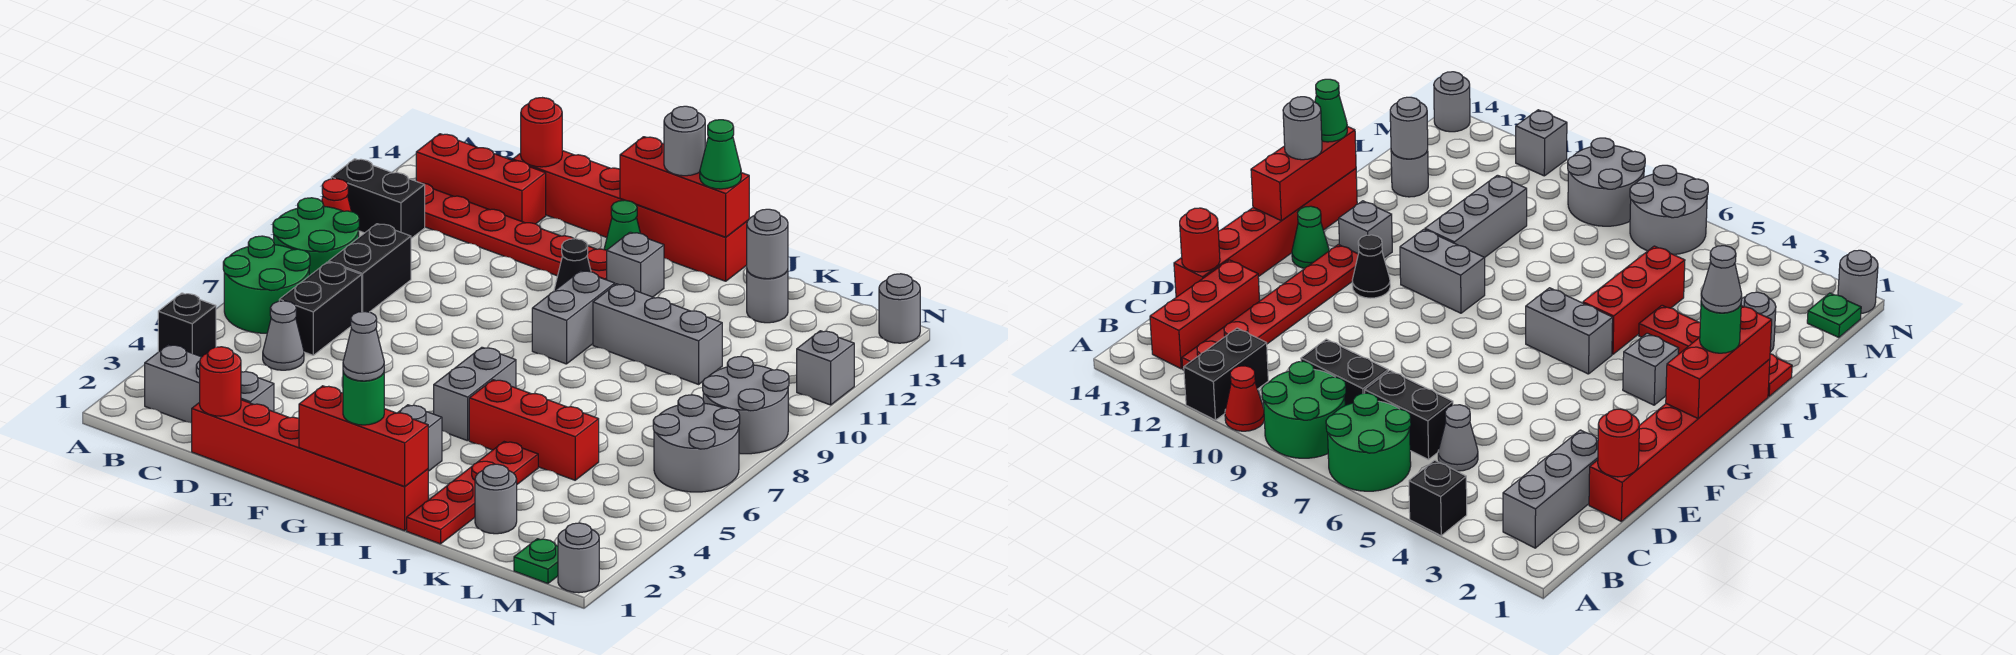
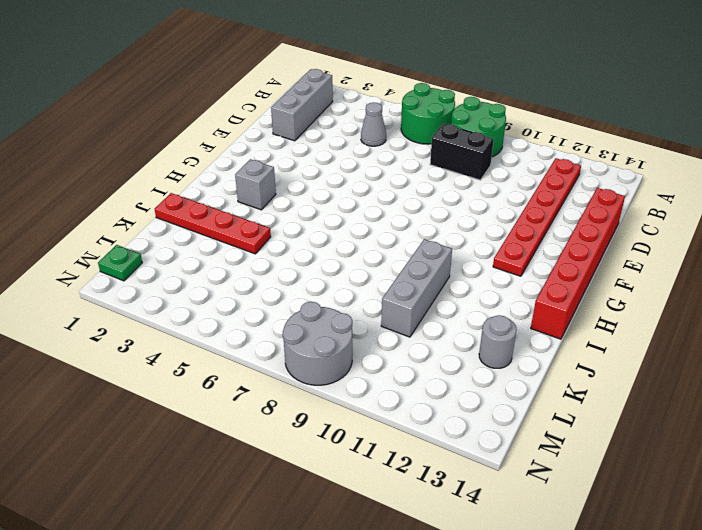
none -> black brick A4 level 1
none -> red cone A10 level 1
none -> black brick A11:B11 level 1
none -> red brick B13:D13 level 1

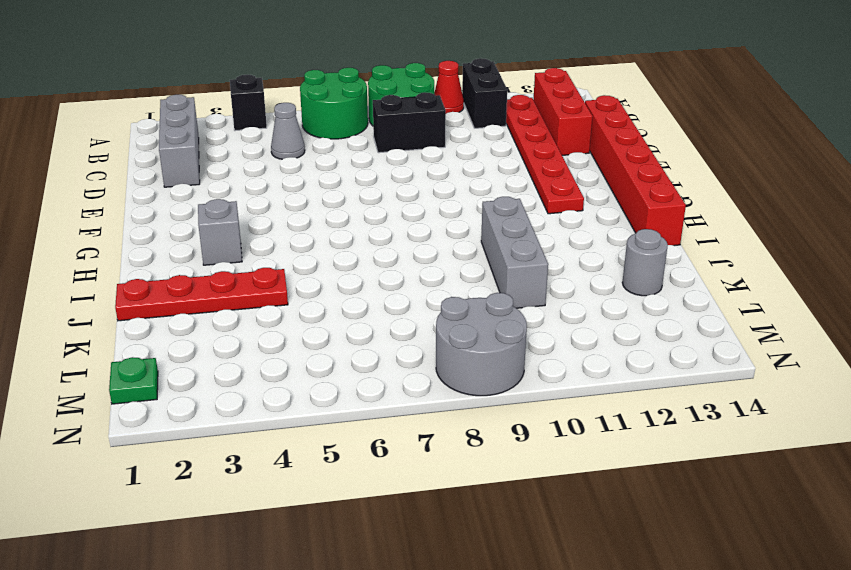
none -> black brick C6:C7 level 1
none -> red brick D1:I1 level 1
none -> black cone G11 level 1
none -> green cone G13 level 1

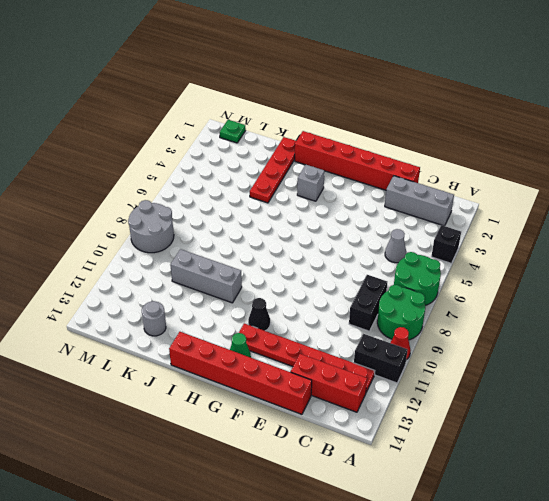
none -> black brick C6:C7 level 1
none -> grey brick H5:H6 level 1
none -> grey brick H9:H10 level 1
none -> grey brick H12 level 1

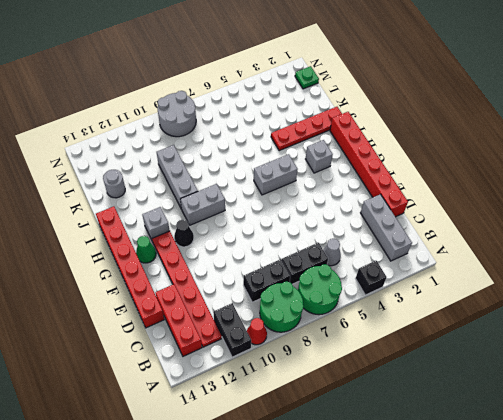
none -> red brick I5:K5 level 1
none -> grey round brick K2 level 1
none -> grey round brick M6:N7 level 1
none -> grey round brick N1 level 1

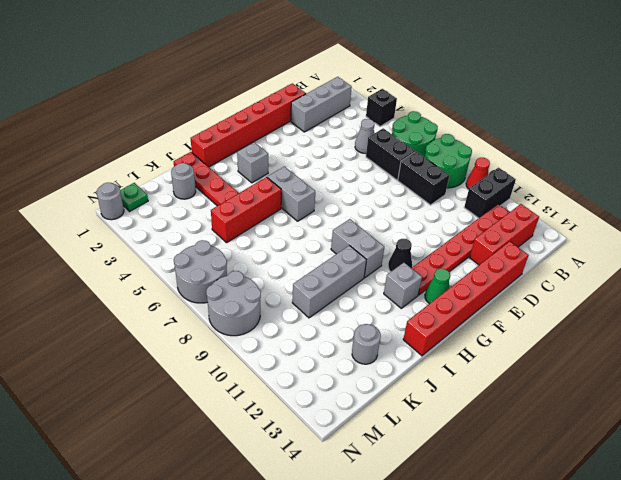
none -> grey brick N11 level 1
none -> grey round brick N14 level 1
none -> red round brick D1 level 2
none -> red round brick D14 level 2

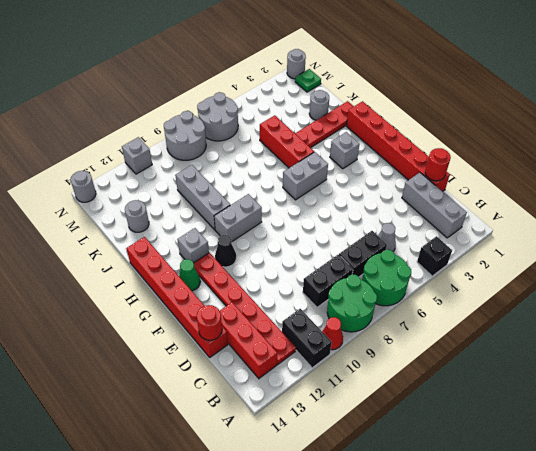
none -> red brick G1:I1 level 2
none -> red brick G14:I14 level 2
none -> grey round brick K13 level 2
none -> green round brick H1 level 3

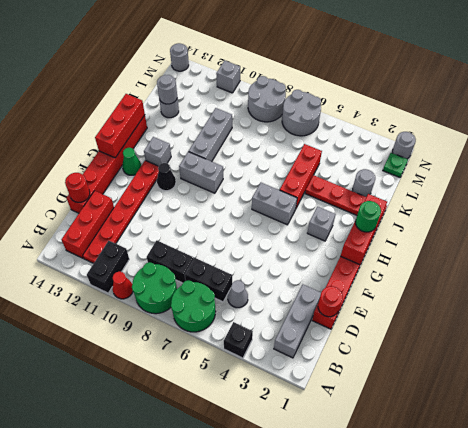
none -> grey round brick H14 level 3
none -> green cone I14 level 3
none -> grey cone H1 level 4

